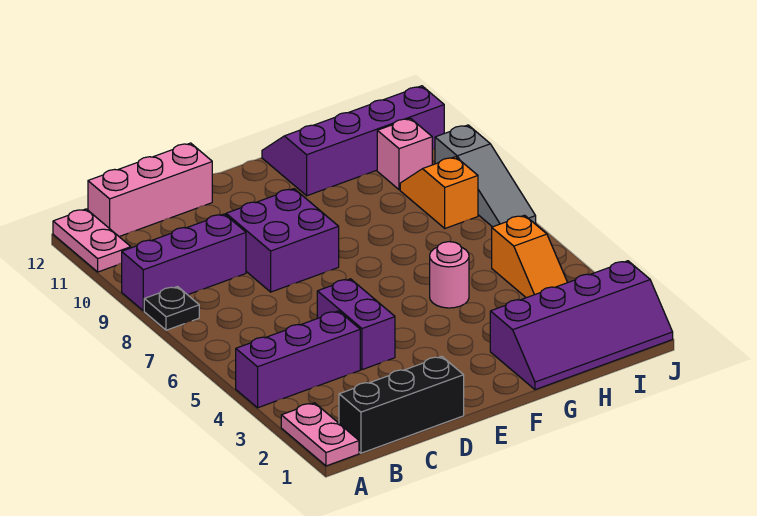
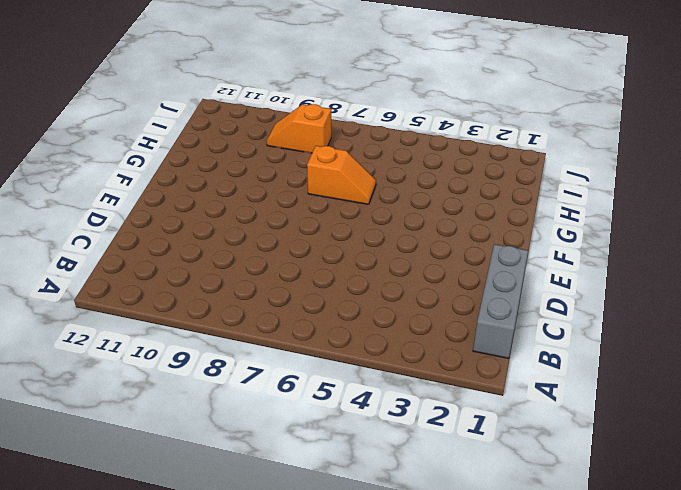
grey brick B1:D1 level 1 -> black brick B1:D1 level 1
orange slope G6:G7 level 1 top 7 -> orange slope I4:I5 level 1 top 5
none -> pink plate A1:A2 level 1
none -> purple brick A4:C4 level 1
none -> black plate A8 level 1

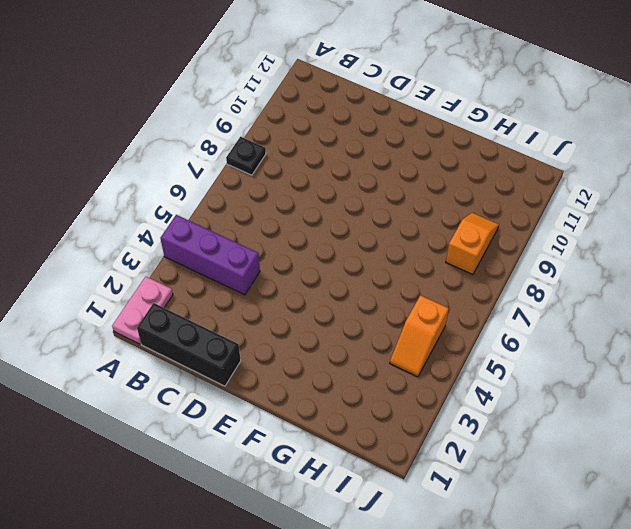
none -> purple brick A9:C9 level 1
none -> pink plate A11:A12 level 1
none -> pink brick B12:D12 level 1

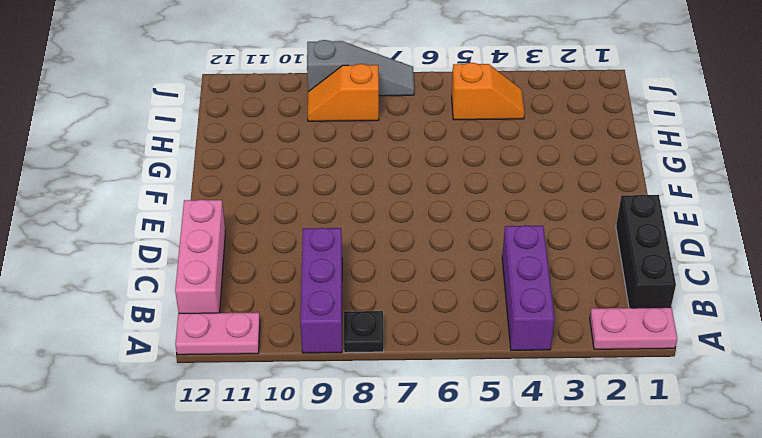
none -> purple brick D4:D5 level 1
none -> purple brick D8:E9 level 1
none -> purple slope G1:J2 level 1 top 2

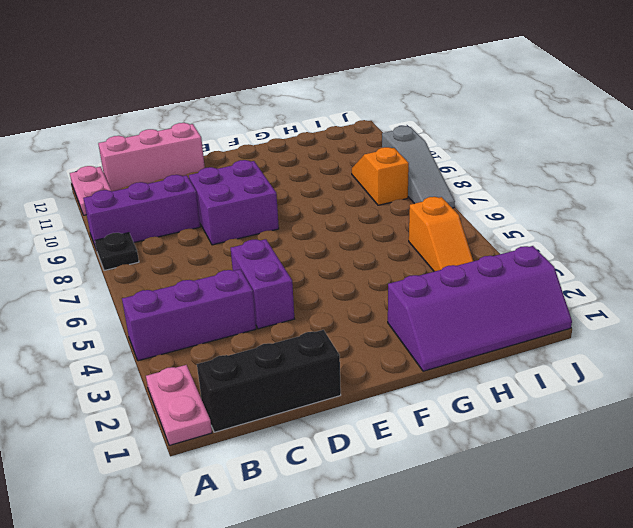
none -> pink round brick G5 level 1
none -> purple slope G11:J12 level 1 top 11
none -> pink brick I10 level 1

